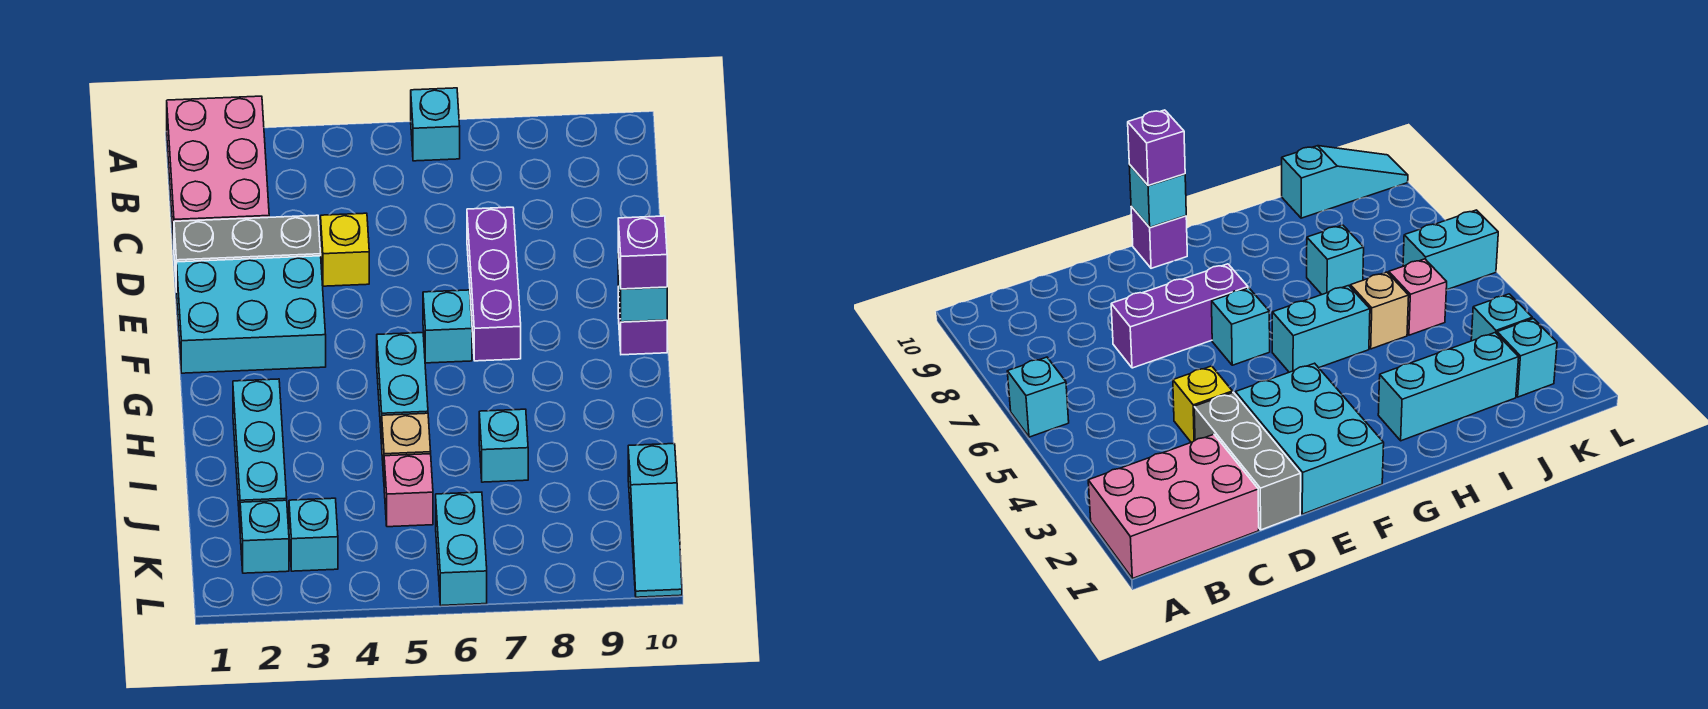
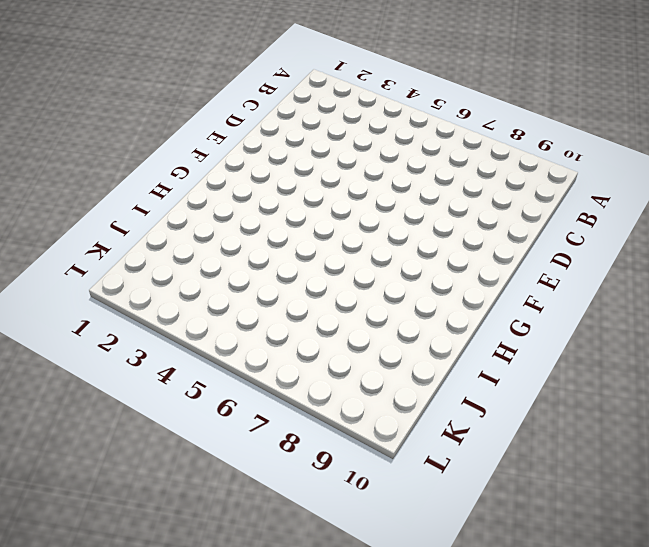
none -> pink brick A1:C2 level 1
none -> cyan brick A6 level 1
none -> grey brick D1:D3 level 1

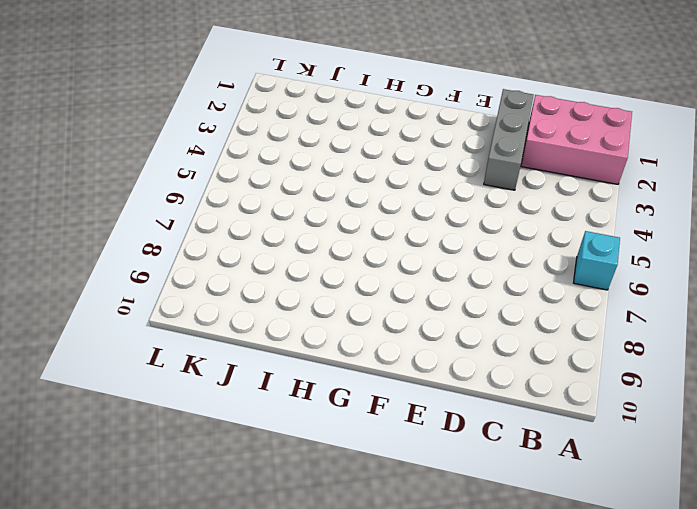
none -> yellow brick D4 level 1
none -> purple brick D7:F7 level 1
none -> cyan brick E1:F3 level 1

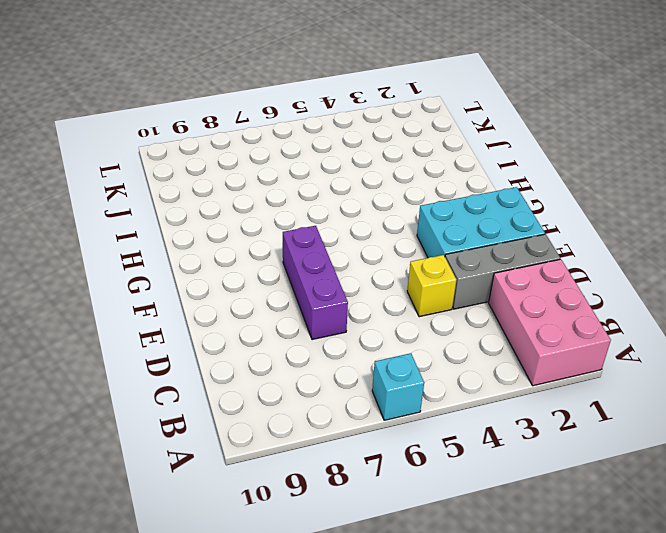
none -> cyan brick F6 level 1
none -> purple brick F10 level 1
none -> cyan brick G5:H5 level 1

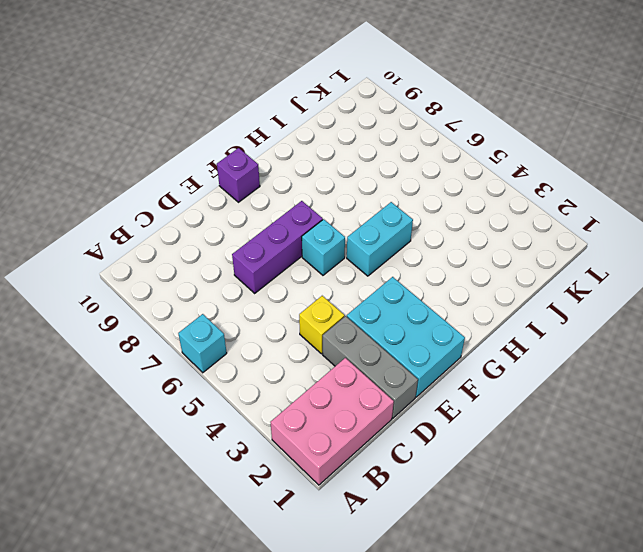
none -> cyan brick H2:J2 level 1
none -> tan brick I5 level 1
none -> cyan brick I7 level 1

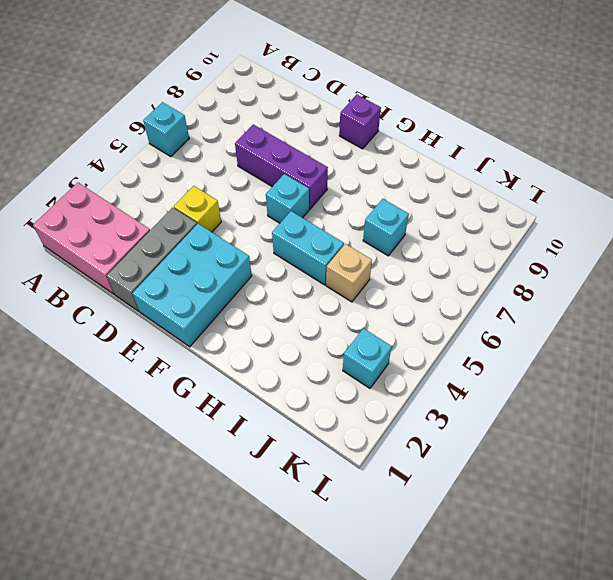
none -> cyan brick H2:J2 level 1
none -> pink brick J5 level 1
none -> cyan slope J10:L10 level 1 top J

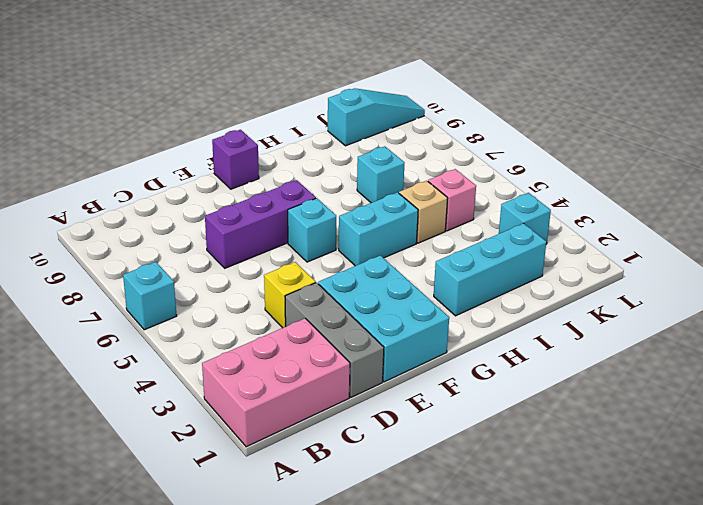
none -> cyan brick K2 level 1
none -> cyan brick K6:L6 level 1
none -> cyan brick F10 level 2

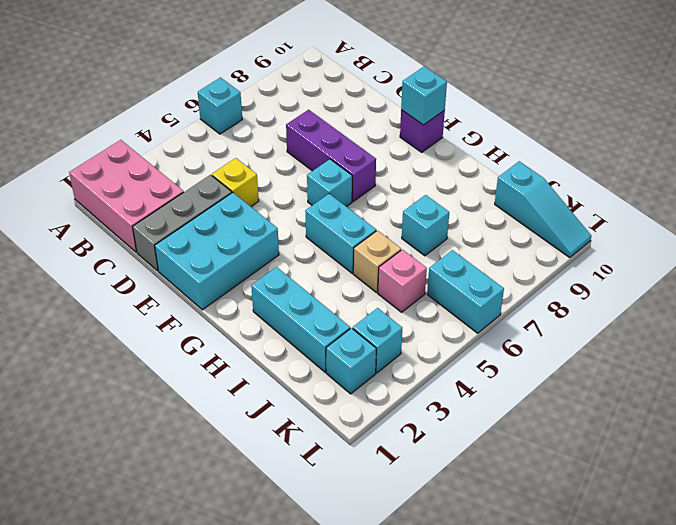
none -> purple brick F10 level 3

